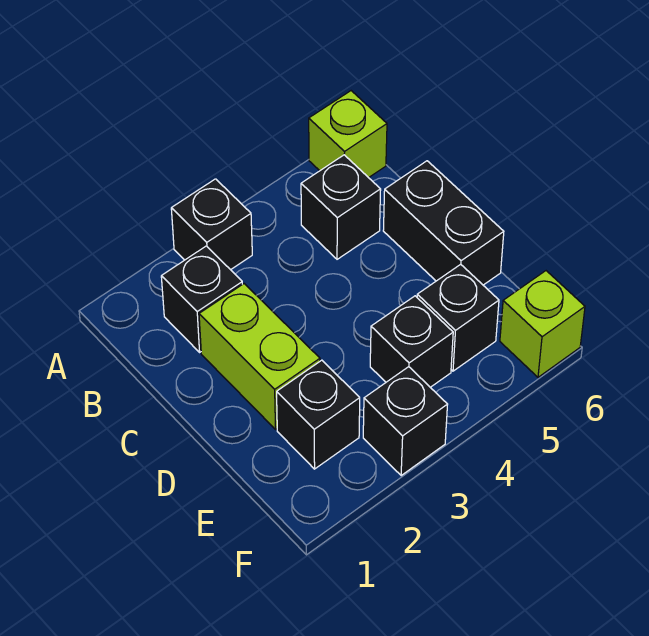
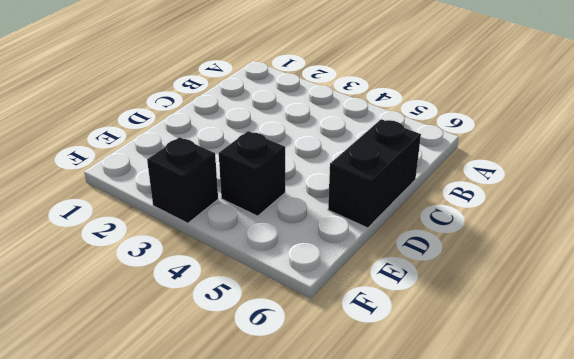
none -> black brick A3 level 1
none -> lime brick A6 level 1

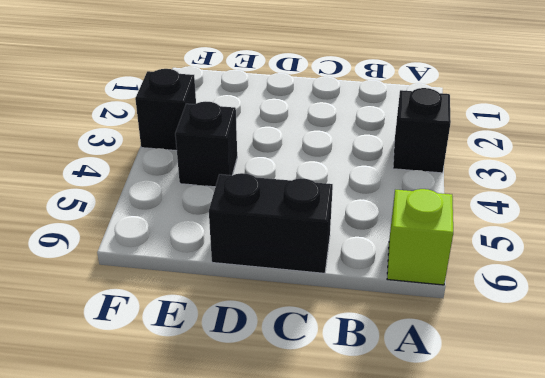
none -> black brick B2 level 1
none -> black brick B5 level 1

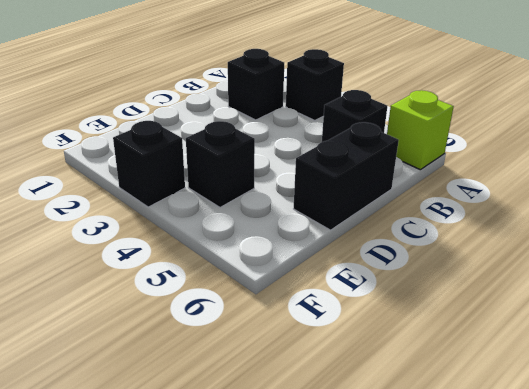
none -> lime brick C2:D2 level 1
none -> black brick E2 level 1

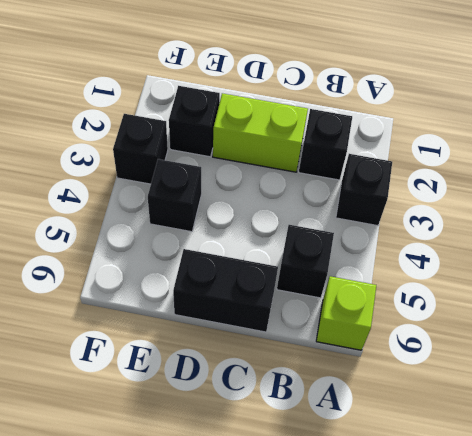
none -> black brick E5 level 1
none -> lime brick F6 level 1

